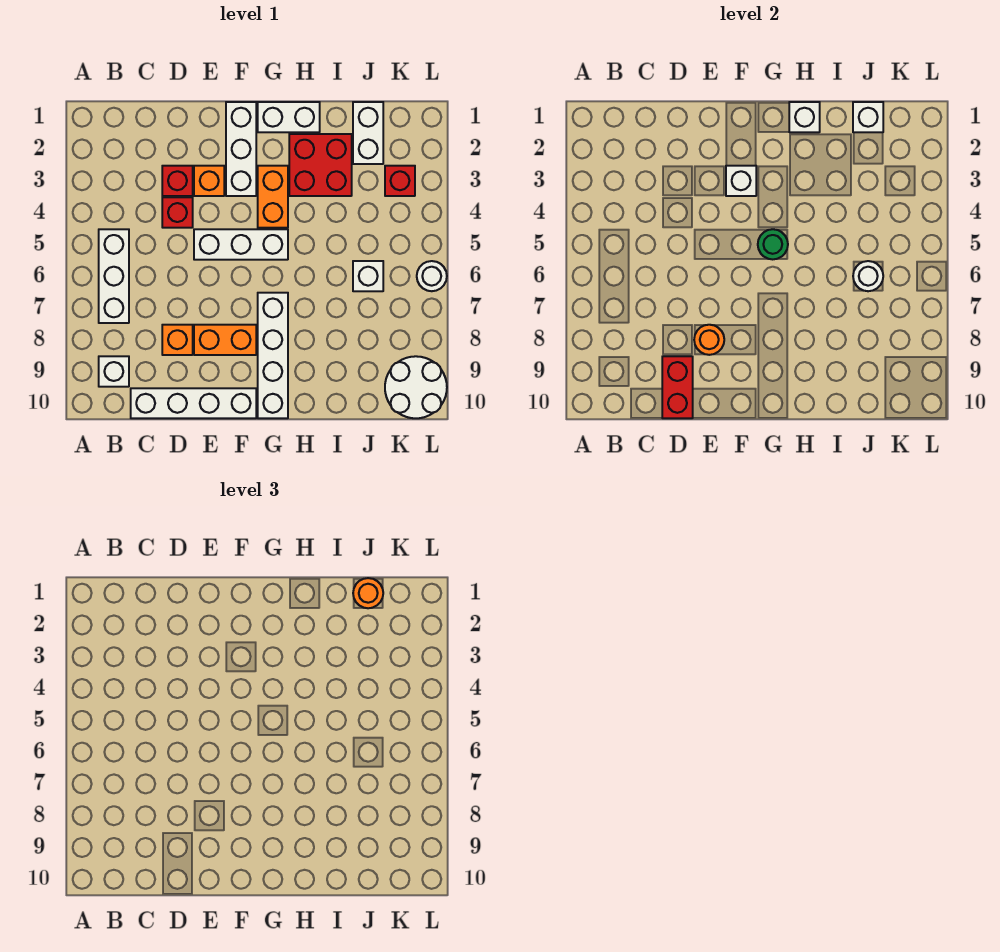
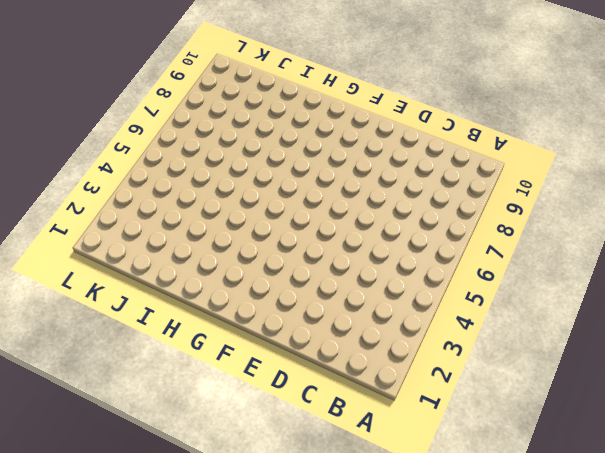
none -> white brick B5:B7 level 1
none -> white brick B9 level 1
none -> white brick C10:F10 level 1

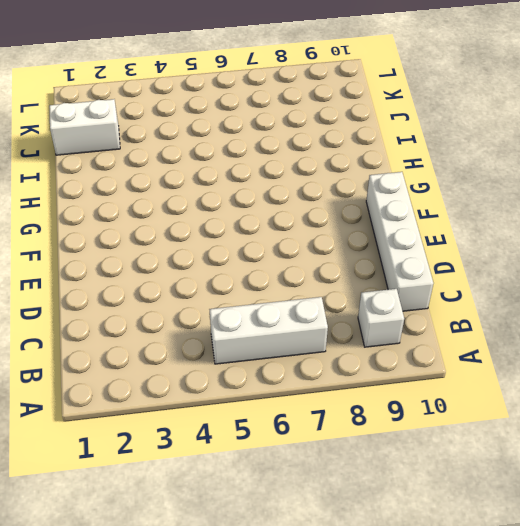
none -> red brick D3 level 1
none -> red brick D4 level 1
none -> orange brick D8 level 1

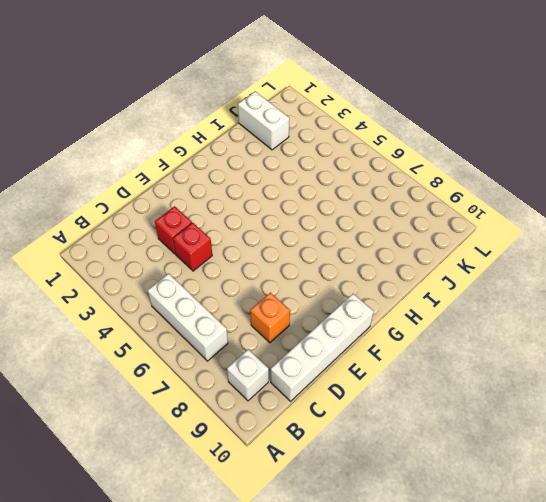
none -> orange brick E3 level 1
none -> white brick E5:G5 level 1
none -> orange brick E8:F8 level 1

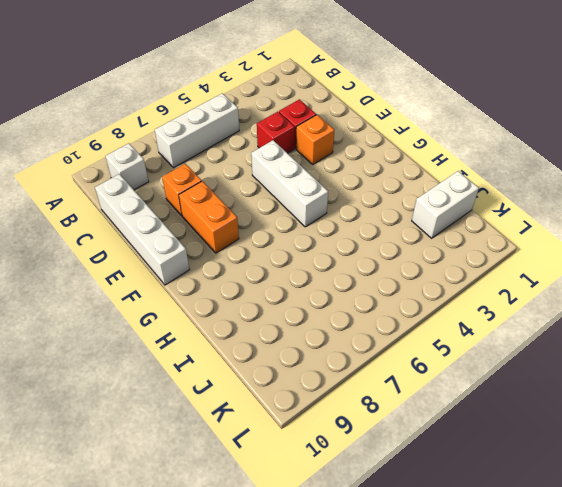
none -> white brick F1:F3 level 1
none -> white brick G1:H1 level 1
none -> orange brick G3:G4 level 1

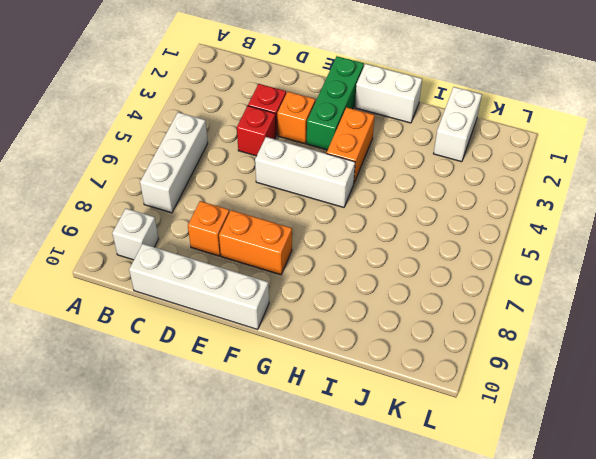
green brick F1:F3 level 1 -> white brick F1:F3 level 1
none -> white brick G7:G10 level 1
none -> red brick H2:I3 level 1
none -> white brick J6 level 1

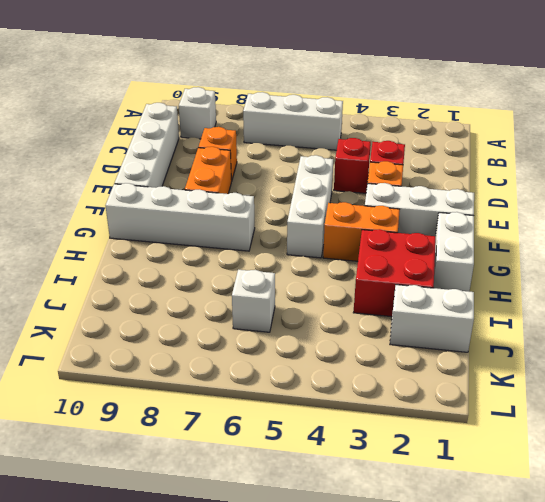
none -> red brick K3 level 1
none -> white round brick K9:L10 level 1
none -> white round brick L6 level 1

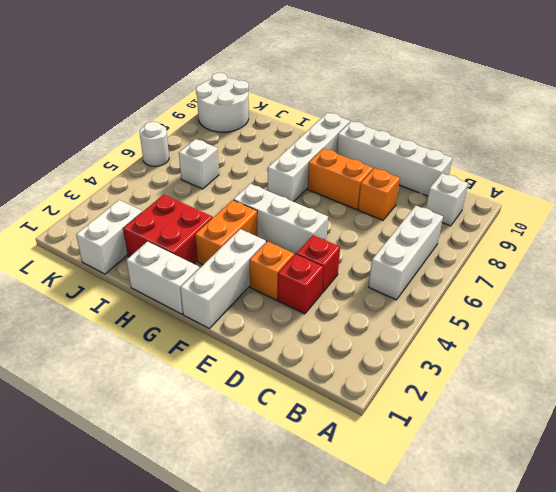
none -> red brick K3 level 1
none -> red brick D9:D10 level 2
none -> orange round brick E8 level 2

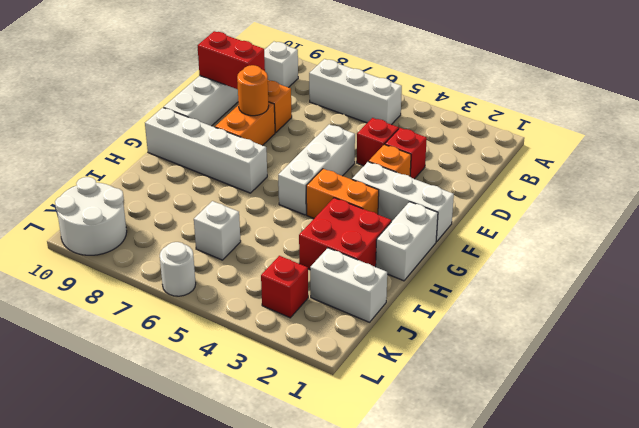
none -> white brick F3 level 2
none -> green round brick G5 level 2
none -> white brick H1 level 2

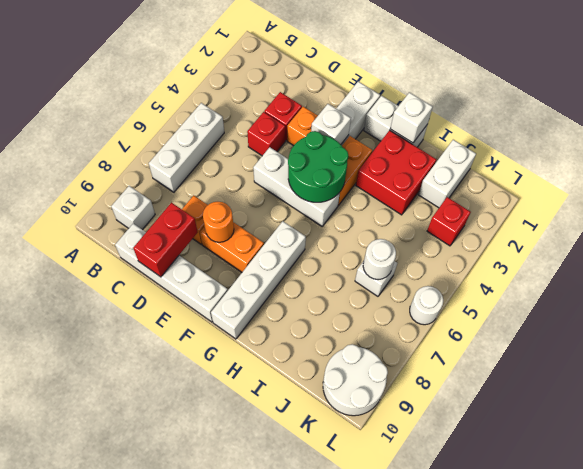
green round brick F4:G5 level 2 -> green round brick G5 level 2
none -> white brick J1 level 2
none -> orange round brick J1 level 3

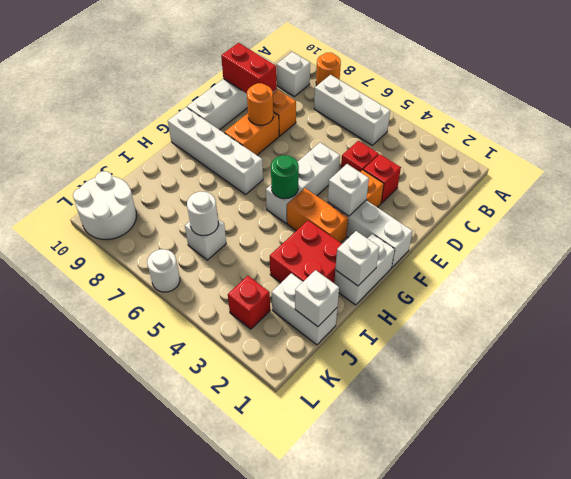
orange round brick A8 level 1 -> orange round brick J1 level 3

